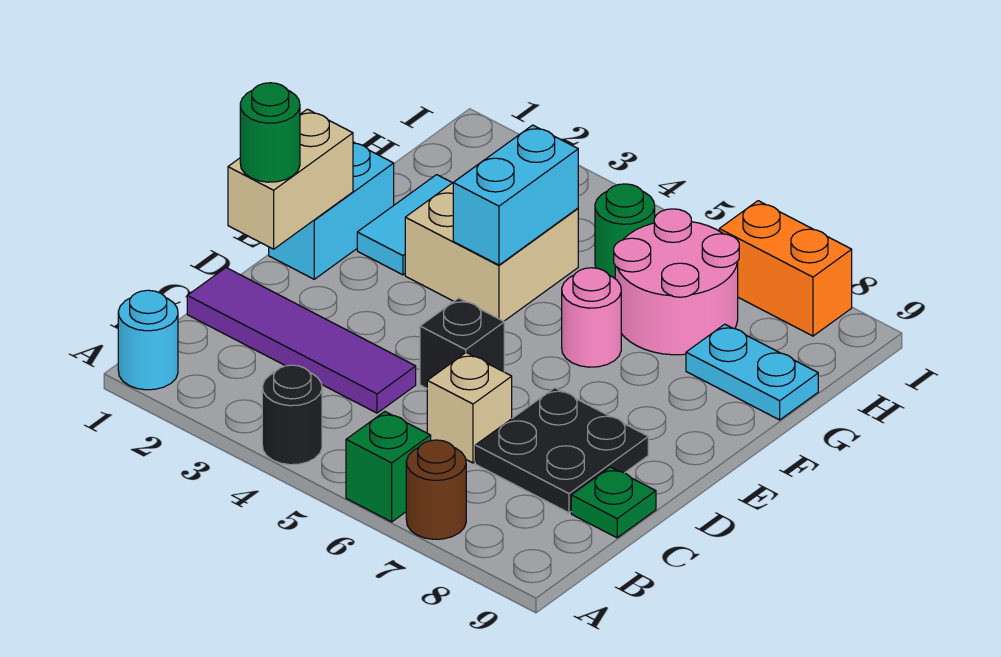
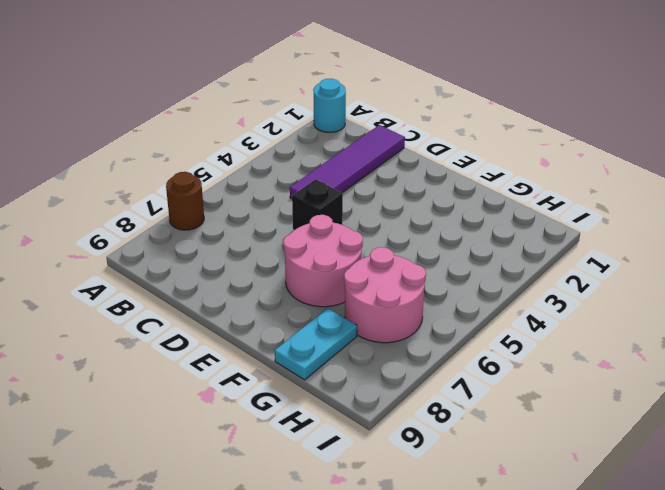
pink round brick E6:F7 level 1 -> pink round brick F6 level 1
none -> black round brick A4 level 1
none -> green brick A6 level 1
none -> tan brick C6 level 1

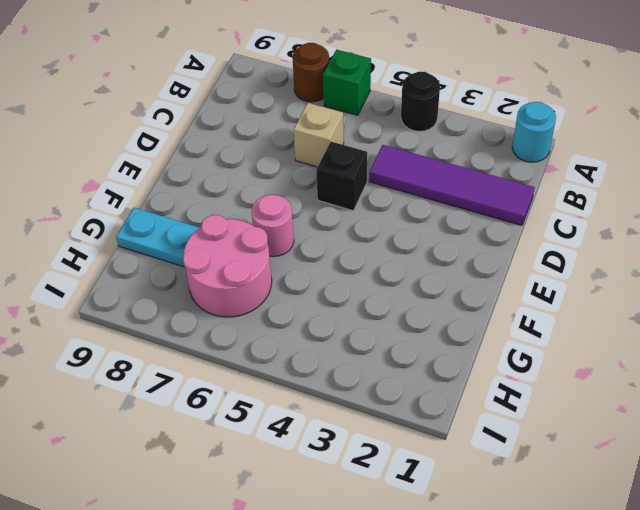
none -> black plate C7:D8 level 1
none -> green plate C9 level 1
none -> cyan brick E1:F1 level 1

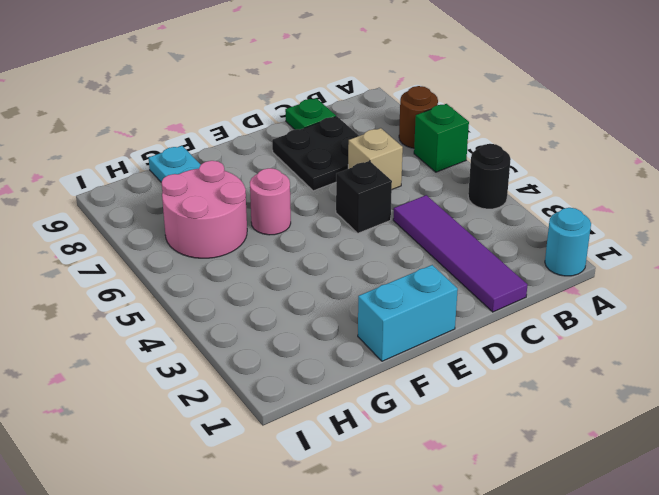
none -> cyan tile F2:G2 level 1
none -> tan brick F3:G4 level 1
none -> green round brick H5 level 1

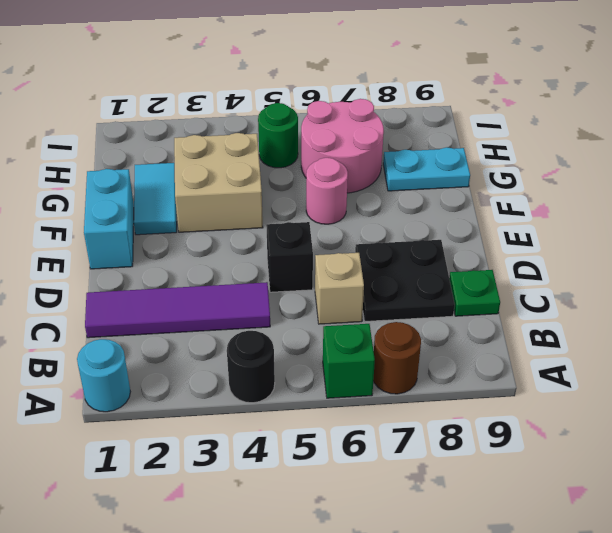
none -> orange brick I7:I8 level 1
none -> tan brick D1:E1 level 2
none -> cyan brick F4:G4 level 2

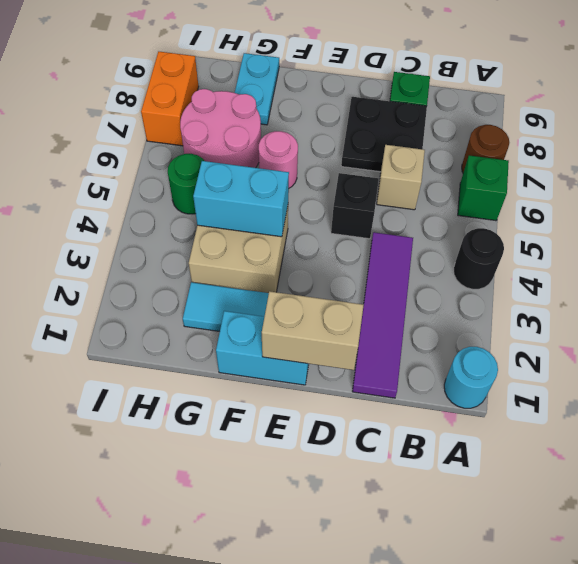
none -> green round brick D1 level 3

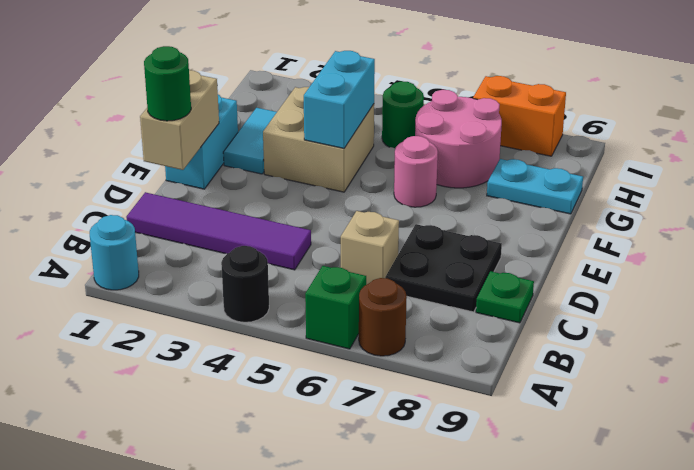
none -> black brick D5 level 1

